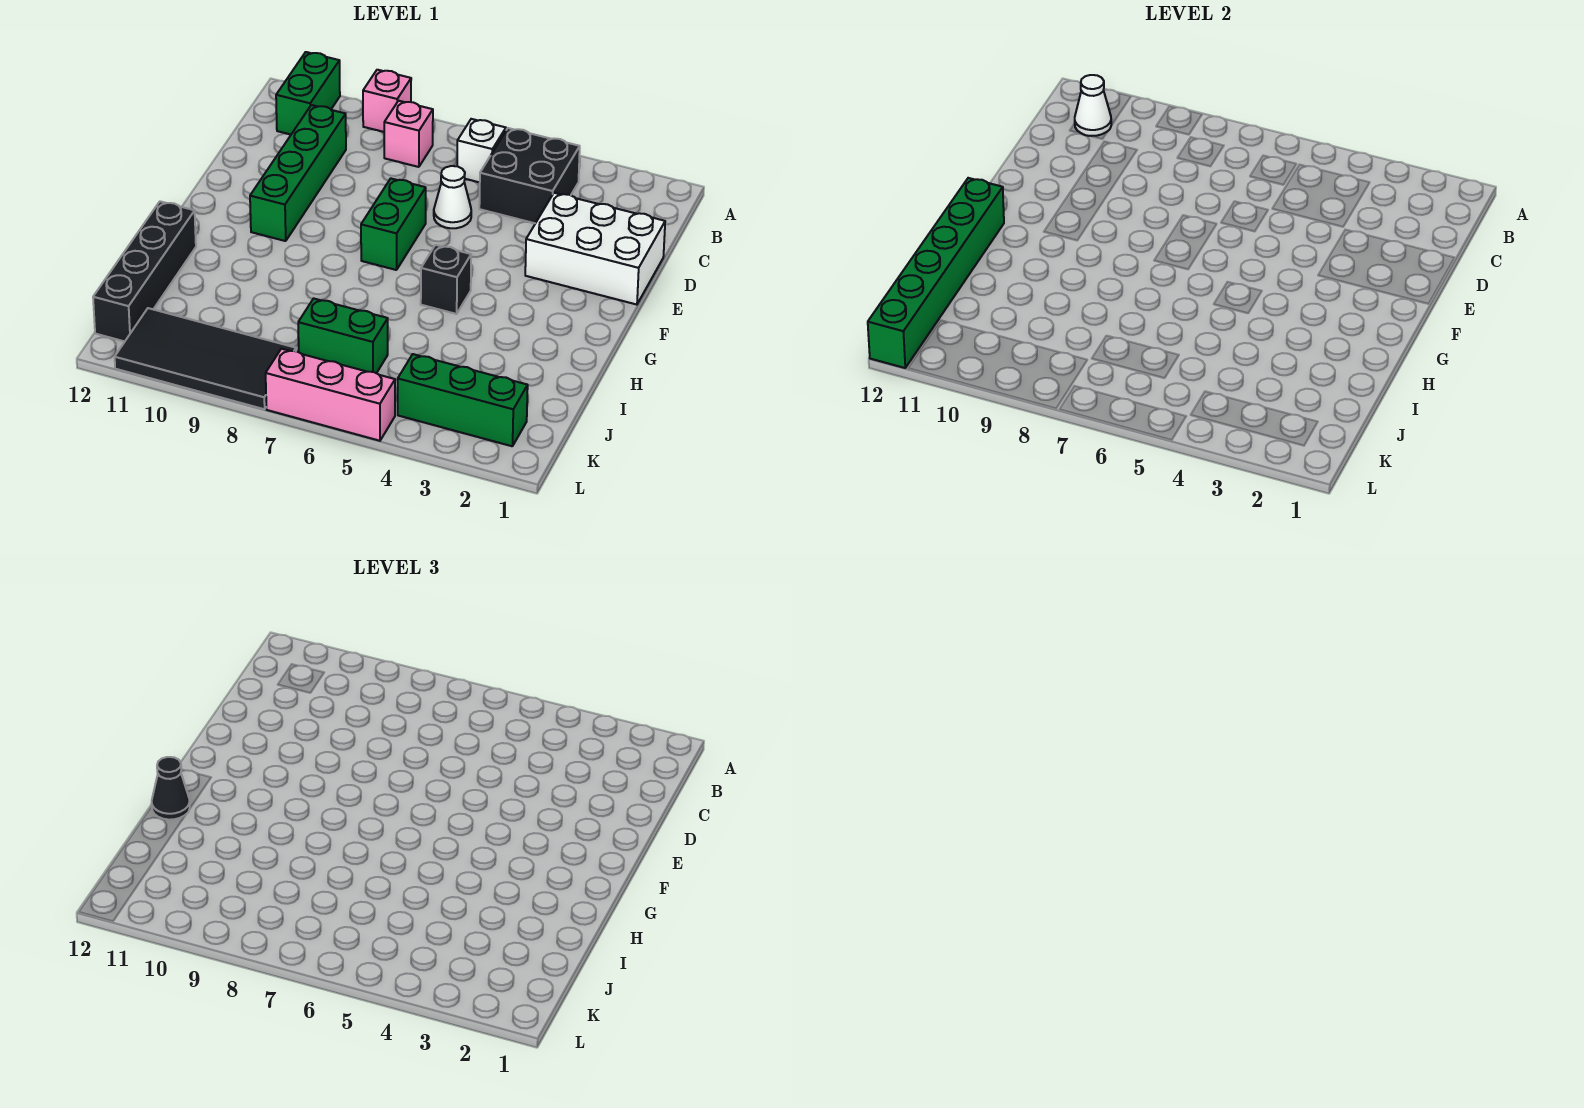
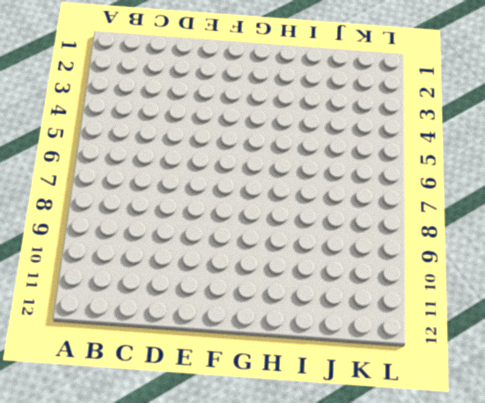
none -> pink brick A9 level 1
none -> green brick A11:B11 level 1
none -> black brick B4:C5 level 1

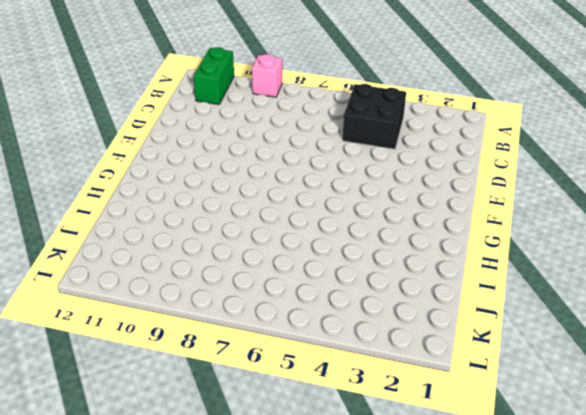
none -> white brick B6 level 1
none -> pink brick B8 level 1
none -> green brick C10:F10 level 1

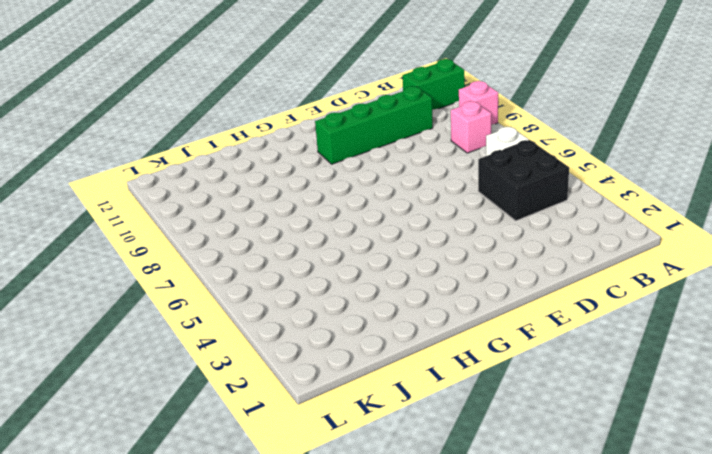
none -> white brick D1:E3 level 1
none -> white cone D6 level 1
none -> green brick E7:F7 level 1

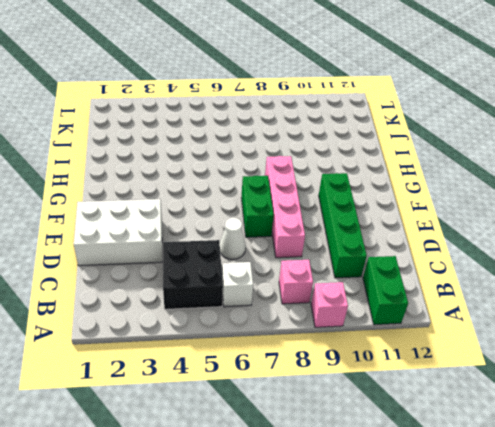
pink brick D8:G8 level 1 -> none
none -> black brick G5 level 1
none -> black brick H12:K12 level 1
none -> green brick J6:J7 level 1

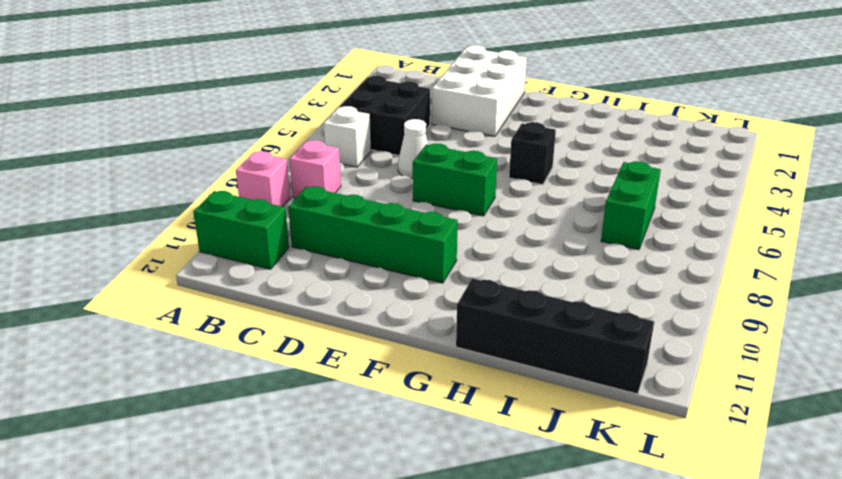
none -> green brick K2:K4 level 1
none -> black tile K8:L11 level 1
none -> pink brick L5:L7 level 1

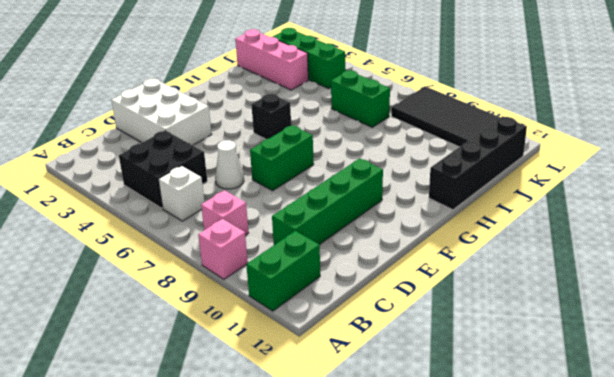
pink brick J1:J3 level 1 -> pink brick L5:L7 level 1
none -> white cone B11 level 2
none -> green brick G12:L12 level 2
none -> black cone H12 level 3

